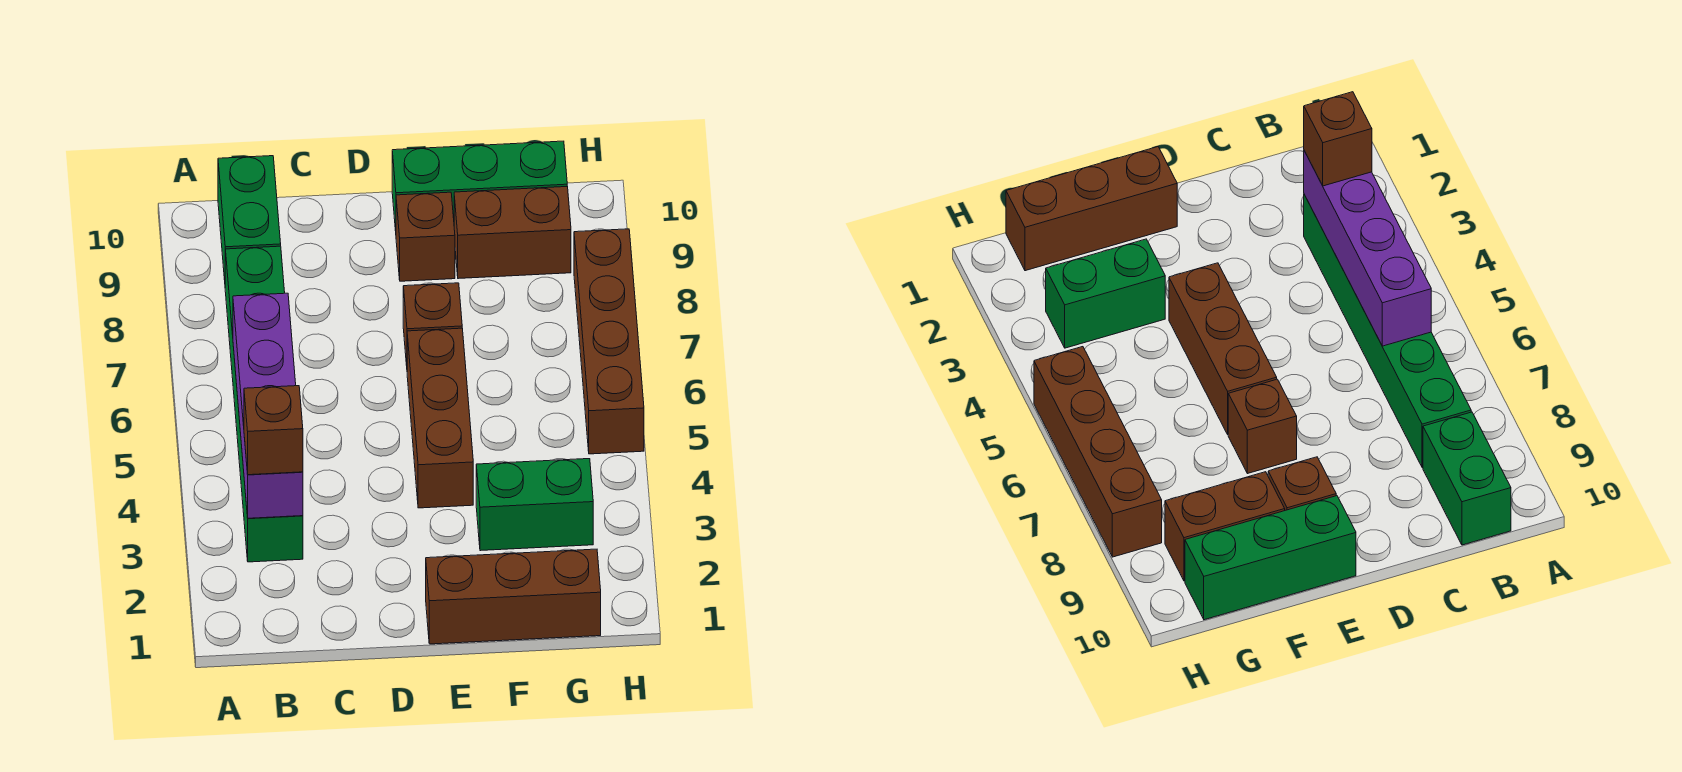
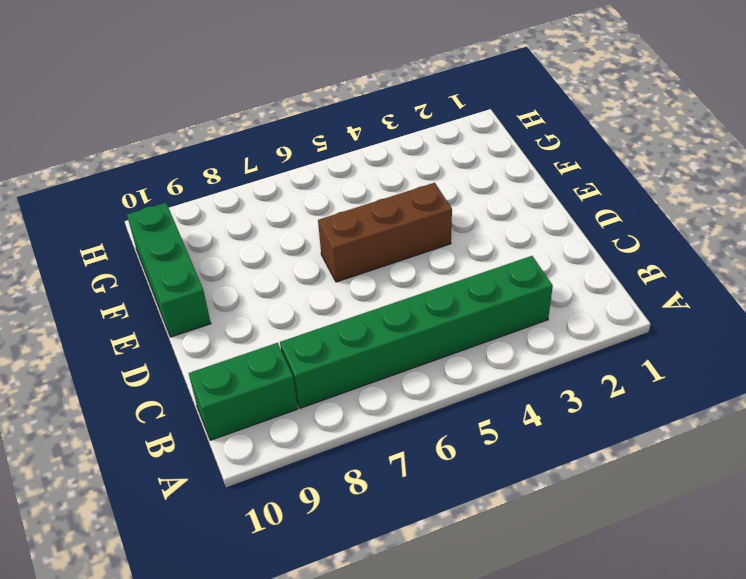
none -> brown brick E1:G1 level 1
none -> brown brick E7 level 1
none -> brown brick E9 level 1

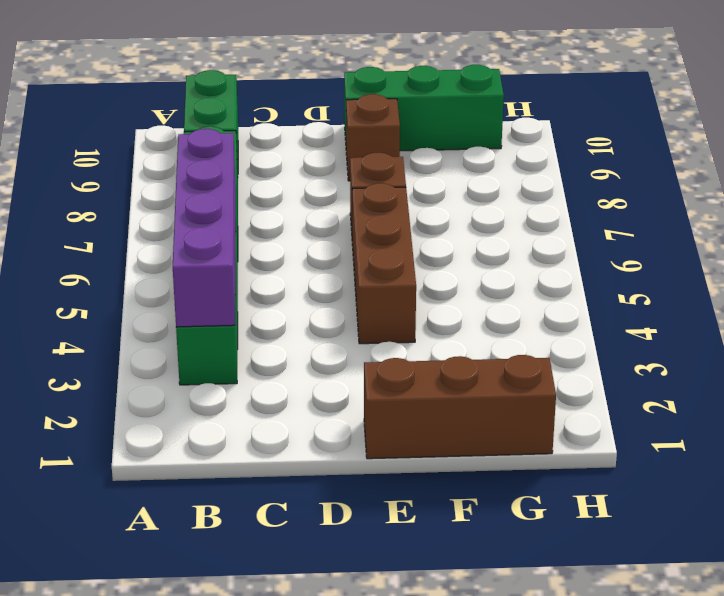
none -> green brick F3:G3 level 1
none -> brown brick F9:G9 level 1
none -> brown brick H5:H8 level 1

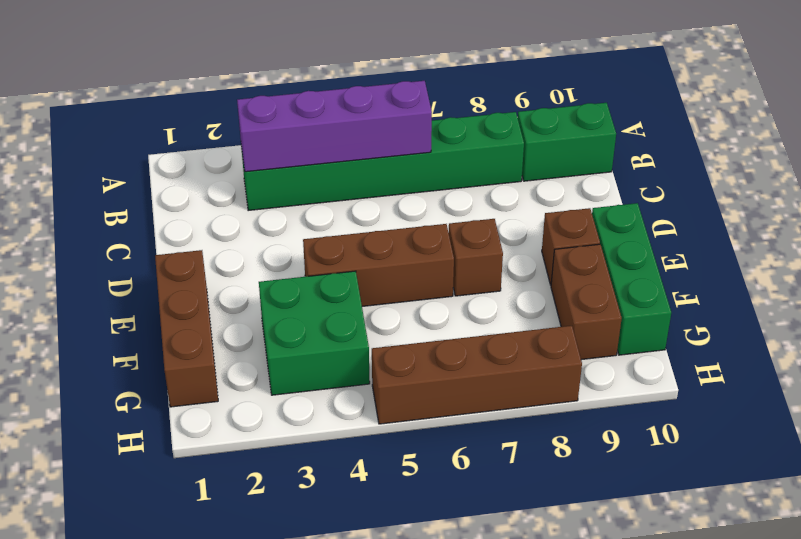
green brick F3:G4 level 1 -> green brick F3:G3 level 1
none -> brown brick B3 level 3

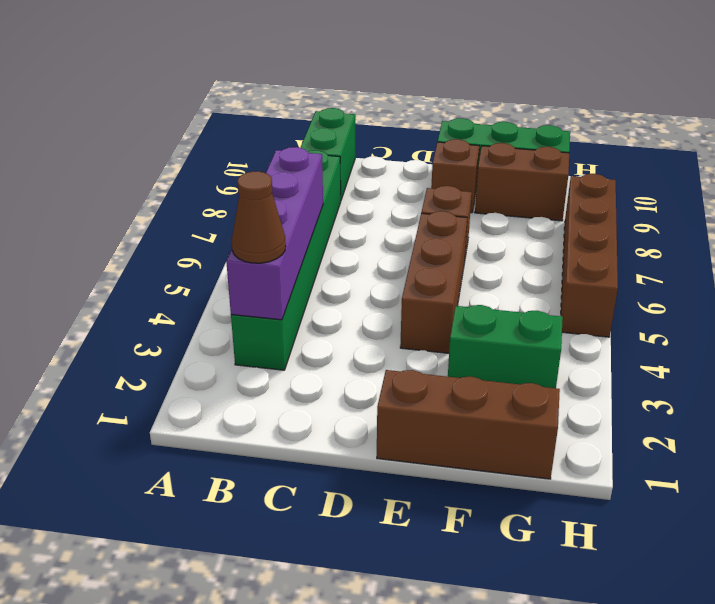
brown cone B3 level 3 -> brown brick B3 level 3

